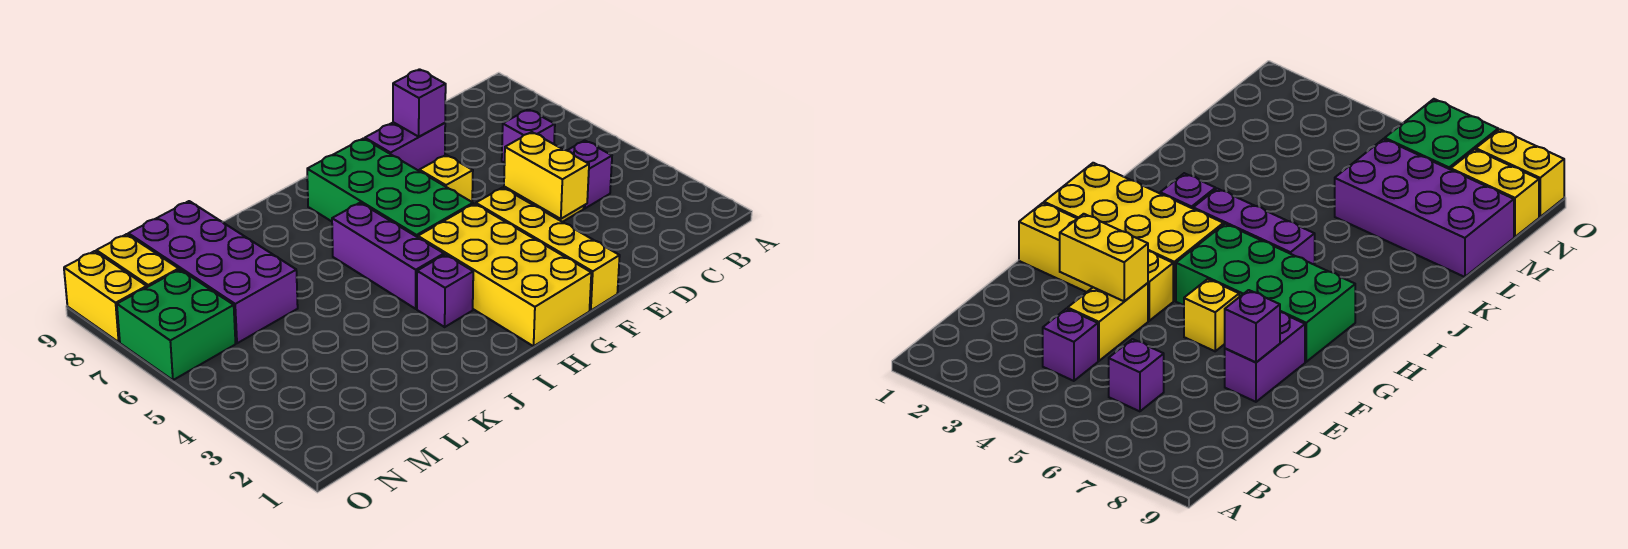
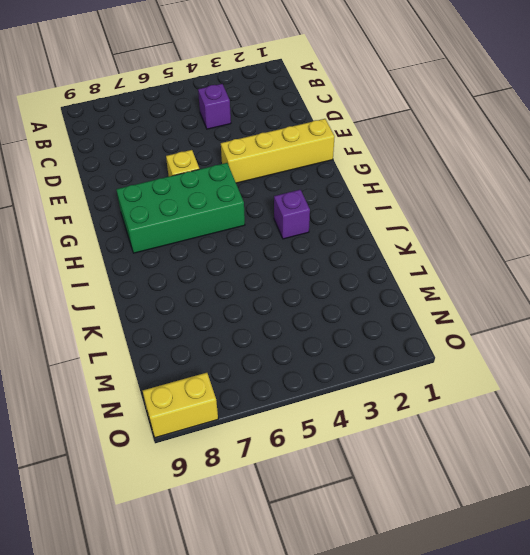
none -> purple brick C6 level 1
none -> yellow brick D4:E4 level 1
none -> purple brick E8:F8 level 1

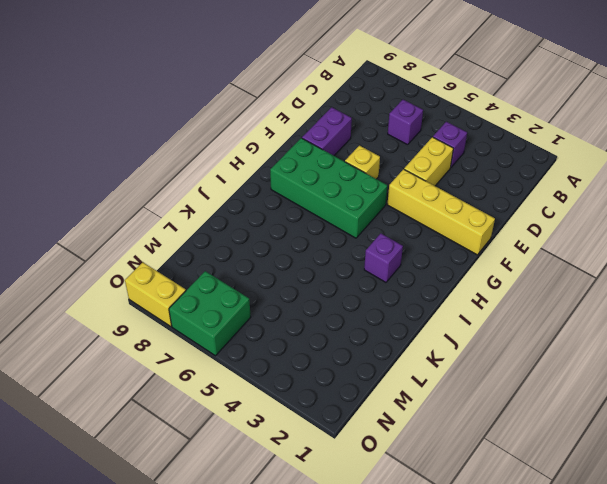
none -> yellow brick G1:H4 level 1
none -> purple brick I4:I6 level 1
none -> purple brick L6:M9 level 1

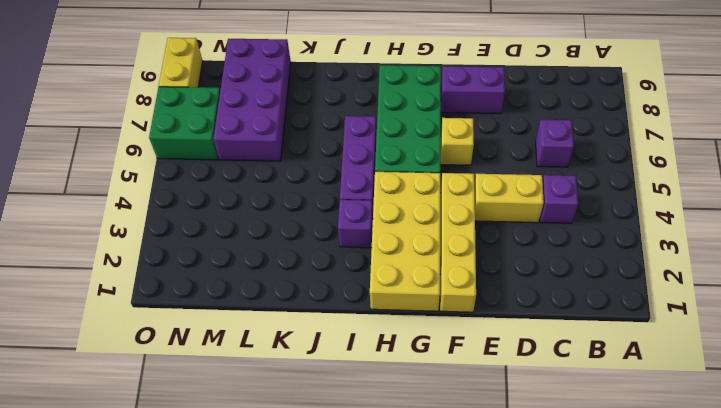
none -> yellow brick N8:N9 level 1
none -> yellow brick E3:E4 level 2
none -> purple brick E8 level 2

